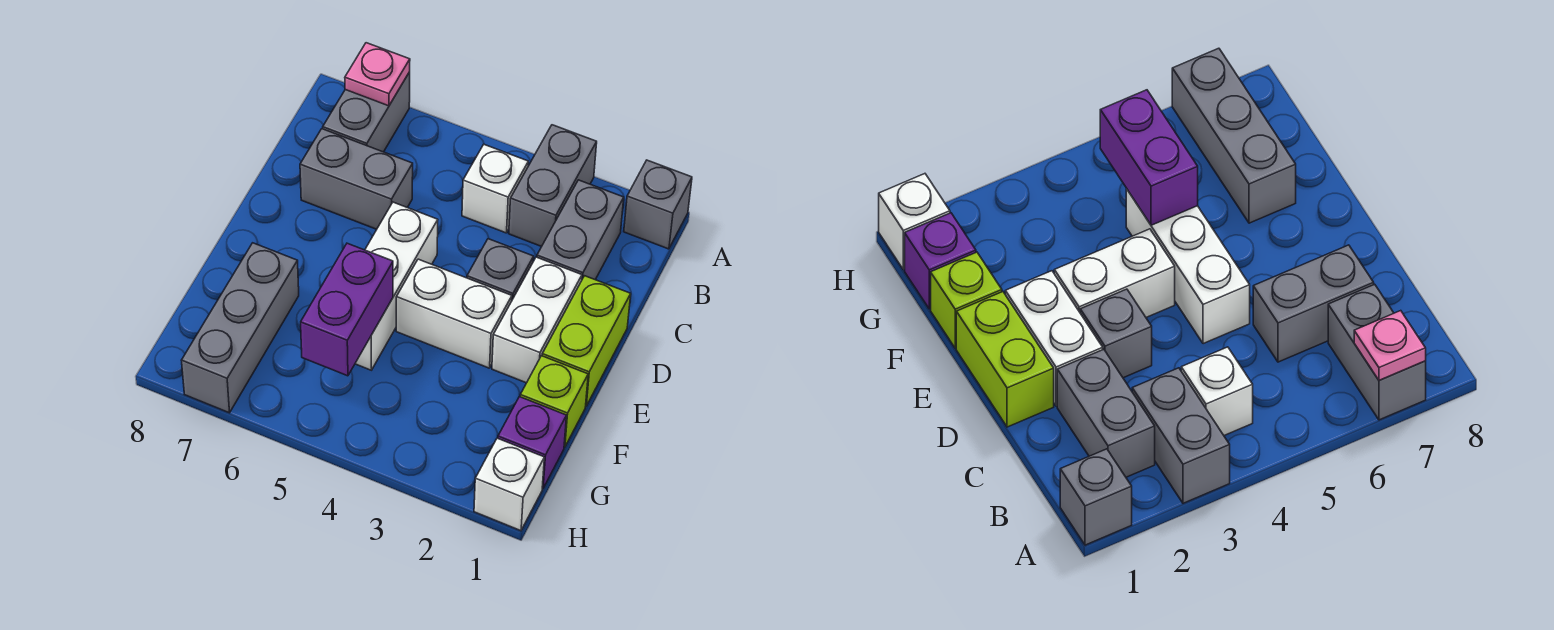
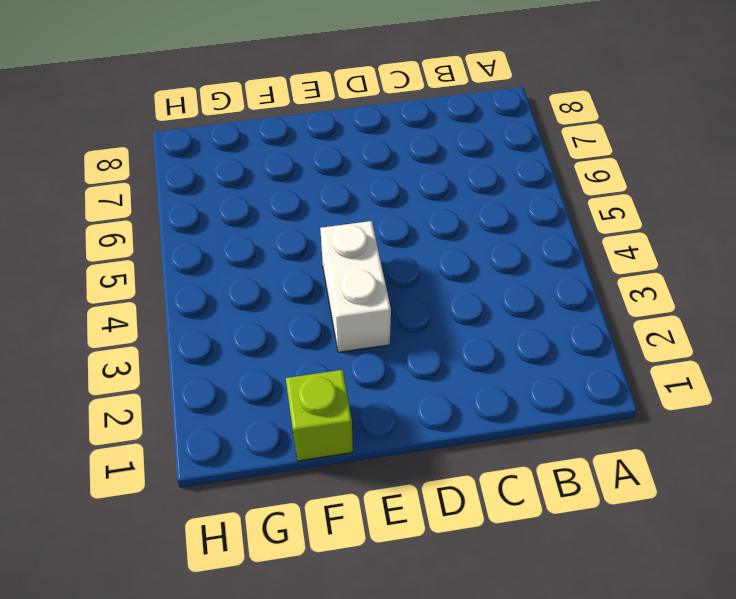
none -> grey brick A1 level 1
none -> grey brick A3:B3 level 1
none -> grey brick A7:B7 level 1

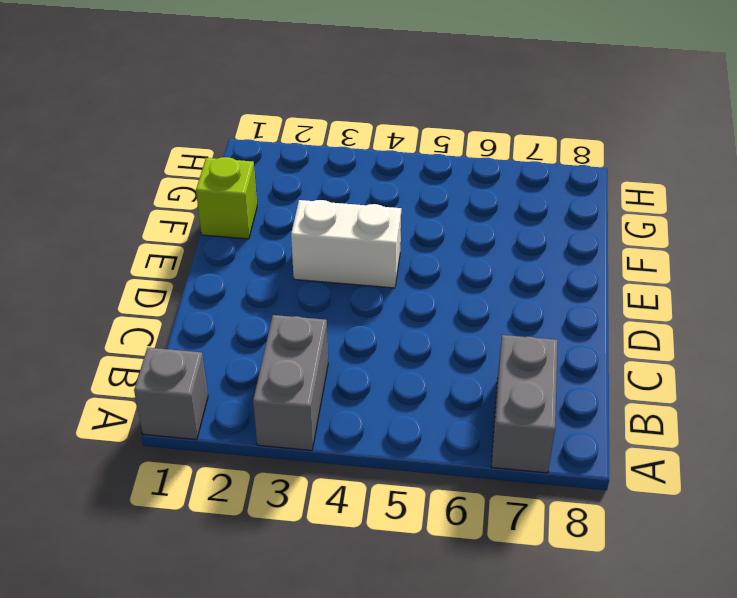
none -> grey brick B2:C2 level 1
none -> white brick B4 level 1
none -> grey brick C6:C7 level 1

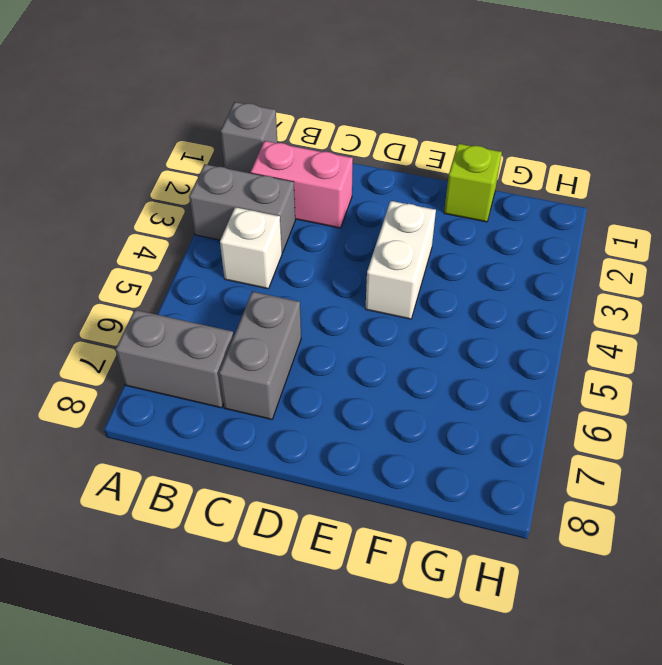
pink brick B2:C2 level 1 -> grey brick B2:C2 level 1
none -> lime brick D1:E1 level 1
none -> white brick D2:E2 level 1
none -> grey brick D3 level 1

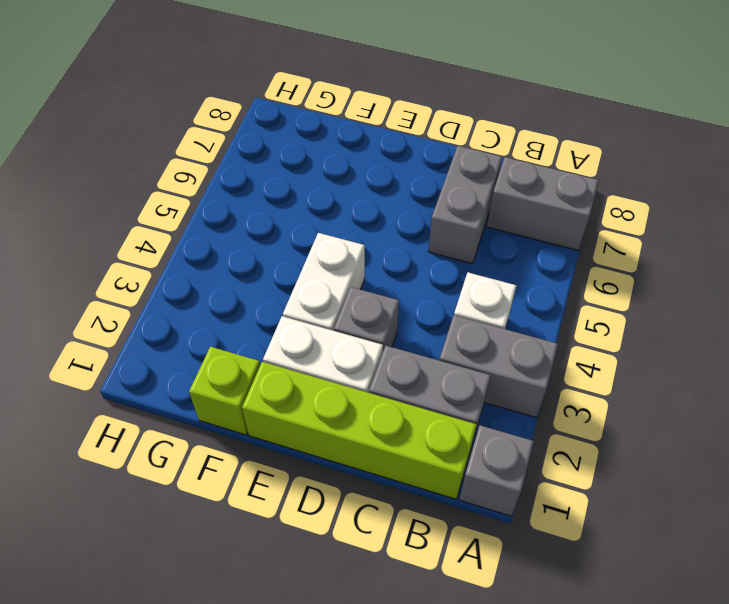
lime brick B1:E1 level 1 -> lime brick D1:E1 level 1
none -> white brick D5:F5 level 1
none -> grey brick F7:H7 level 1
none -> purple brick G1 level 1

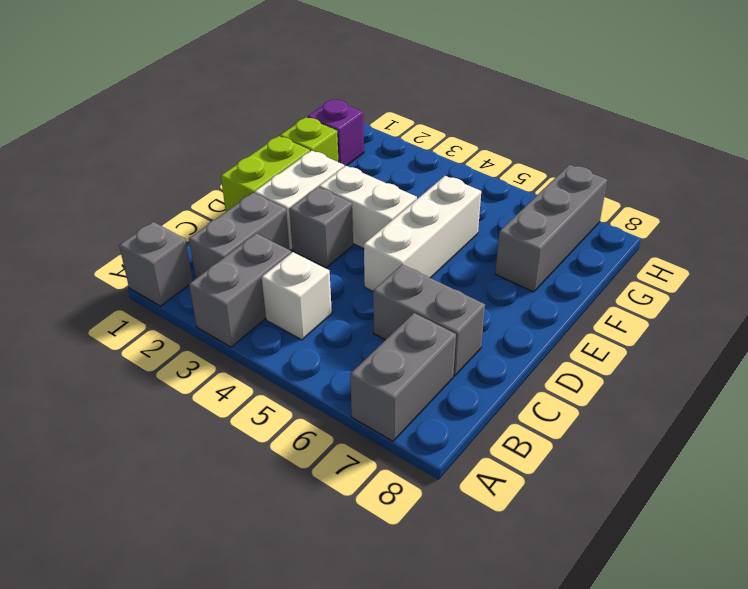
none -> white brick H1 level 1
none -> pink plate A7 level 2
none -> purple brick F5:G5 level 2

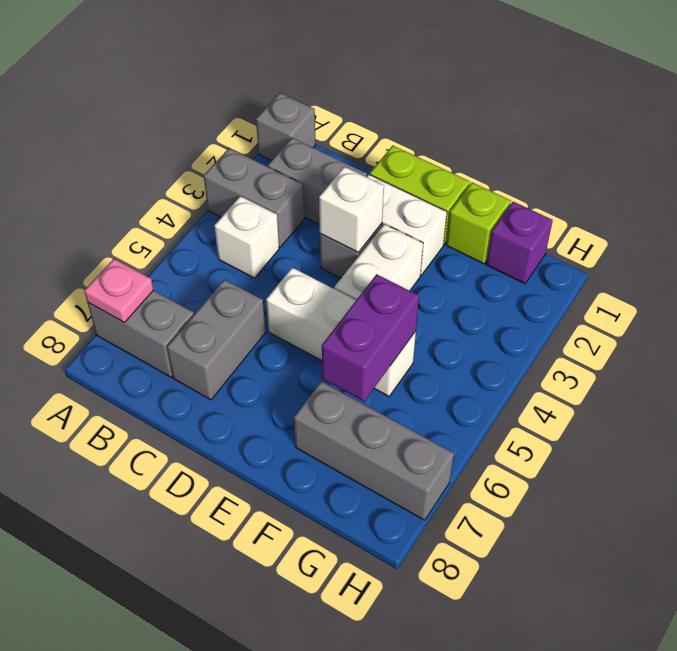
white brick D3 level 2 -> white brick H1 level 1
purple brick F5:F6 level 2 -> purple brick F5:G5 level 2

